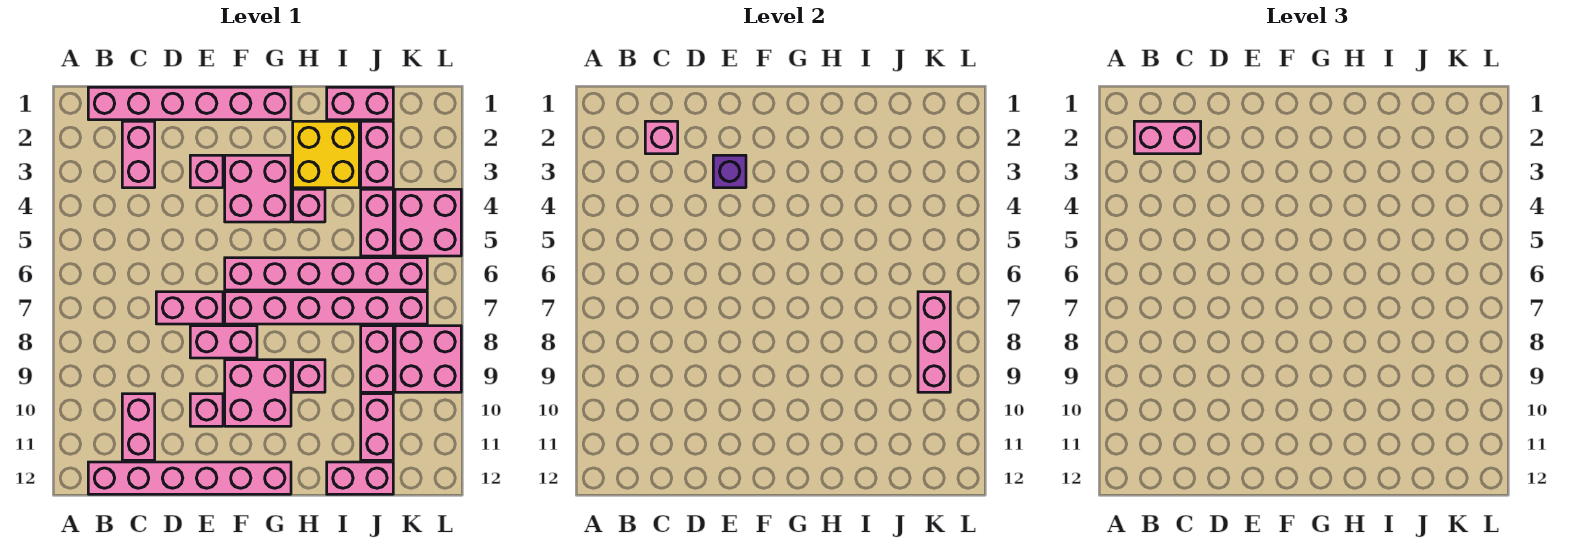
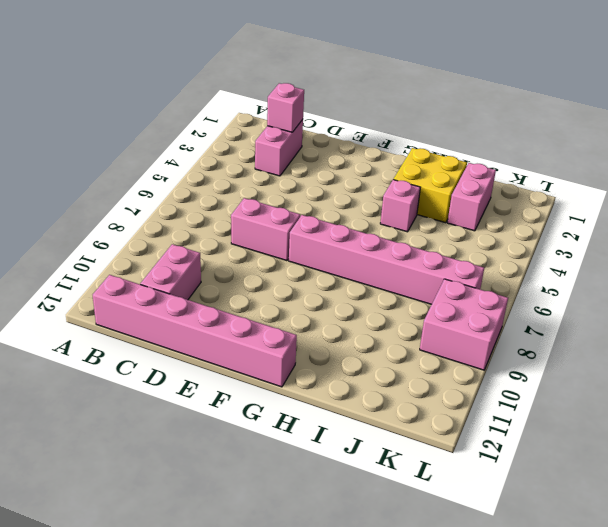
none -> pink brick B1:G1 level 1
none -> pink brick E3 level 1
none -> pink brick E8:F8 level 1

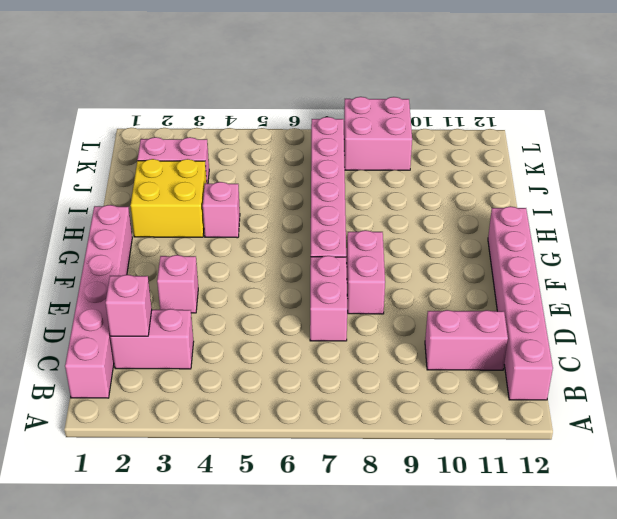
none -> pink brick E10 level 1
none -> pink brick F3:G4 level 1
none -> pink brick F6:K6 level 1

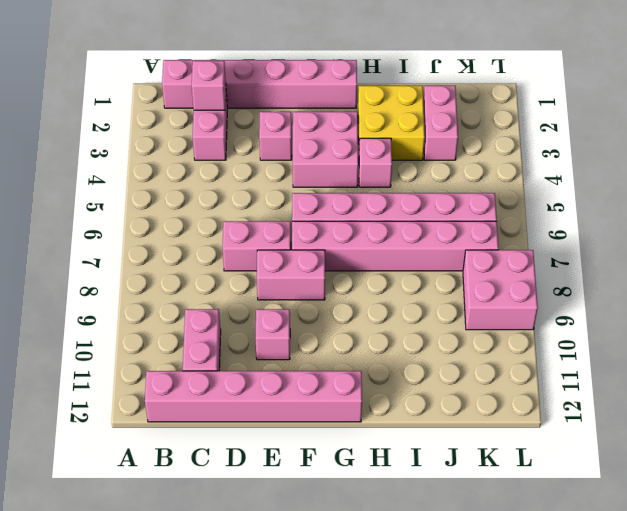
none -> pink brick F9:G10 level 1
none -> pink brick H9 level 1
none -> pink brick I1:J1 level 1

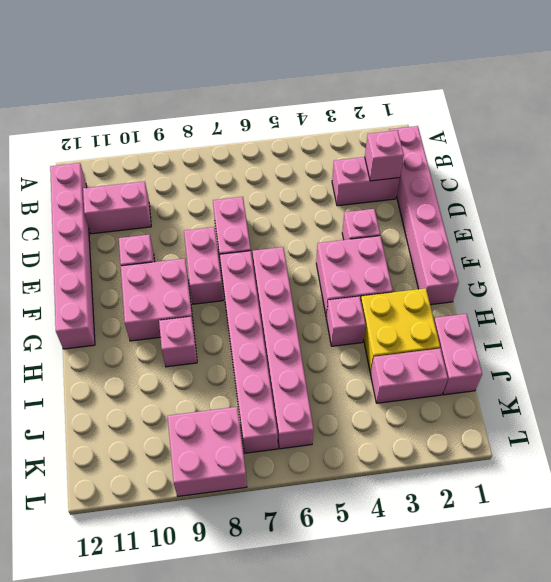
none -> pink brick I12:J12 level 1
none -> pink brick J4:J5 level 1
none -> pink brick J8:J9 level 1

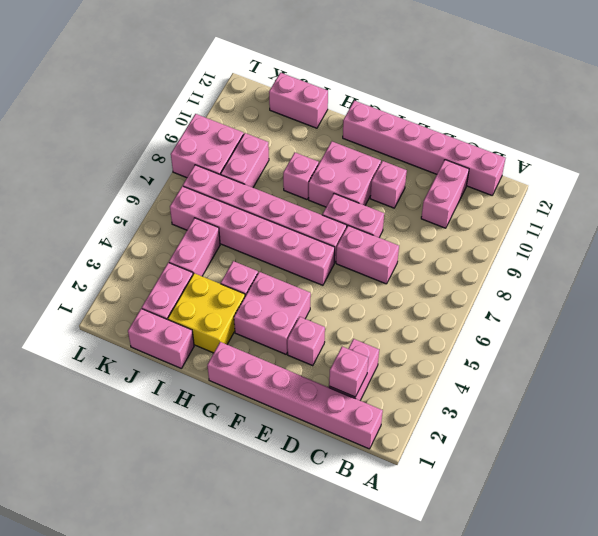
none -> pink brick J10:J11 level 1
none -> pink brick K4:L5 level 1
none -> purple brick E3 level 2

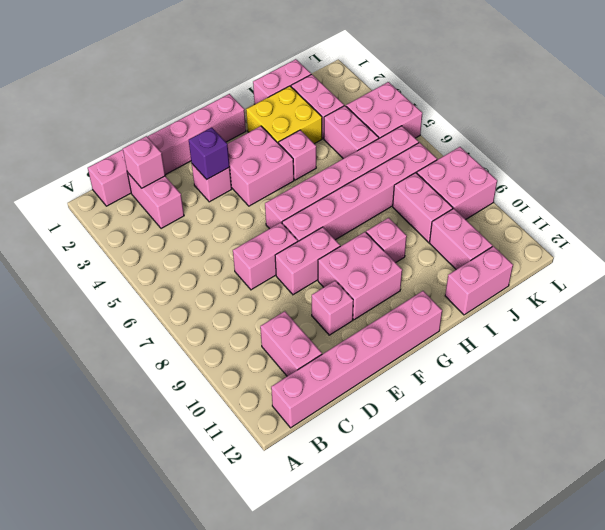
none -> pink brick K7:K9 level 2
none -> pink brick B2:C2 level 3

